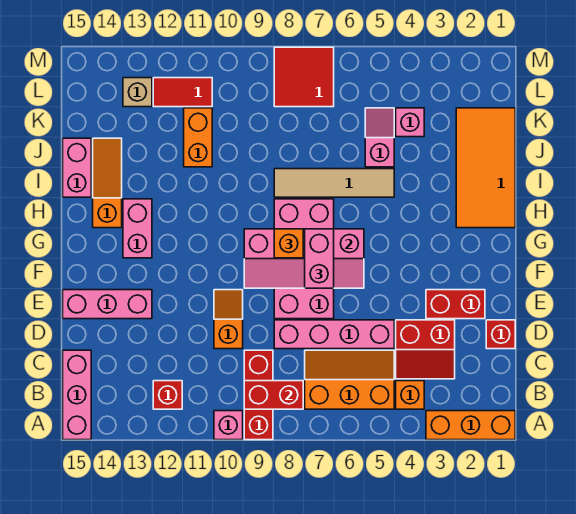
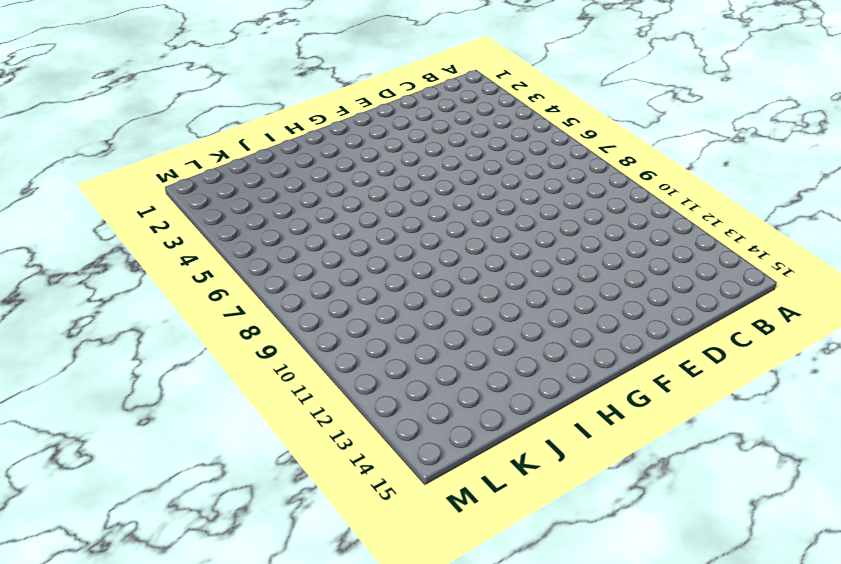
none -> orange brick A1:A3 level 1
none -> red brick A9:C9 level 1
none -> pink brick A10 level 1

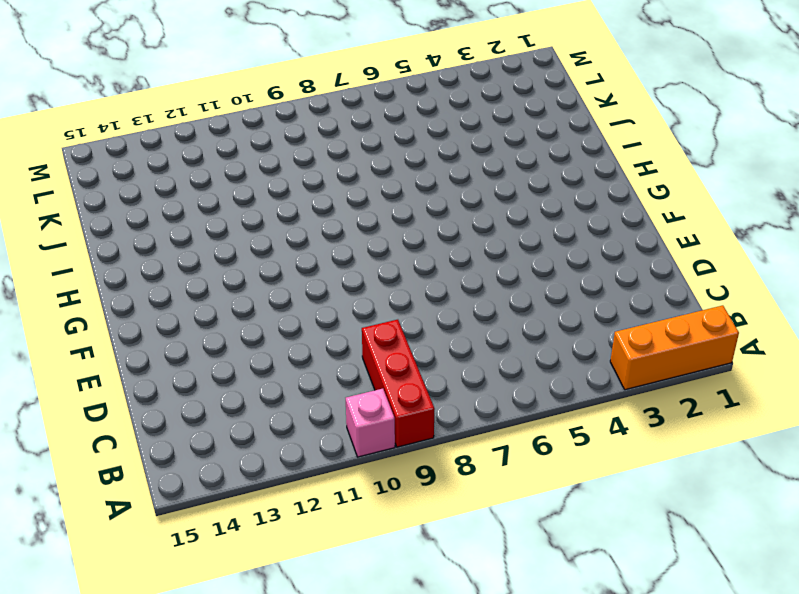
none -> pink brick A15:C15 level 1
none -> orange brick B4 level 1
none -> orange slope B5:C7 level 1 top B

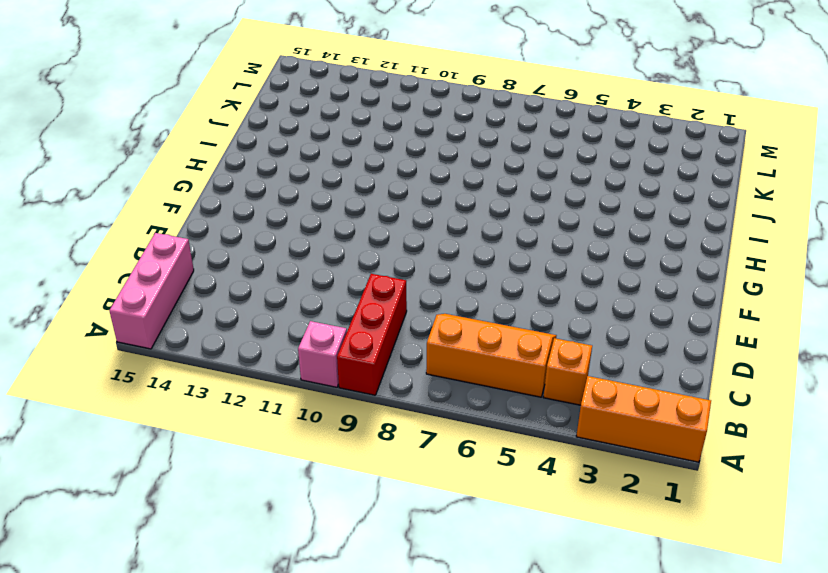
none -> red brick B12 level 1
none -> red slope C3:D4 level 1 top D
none -> red brick D1 level 1

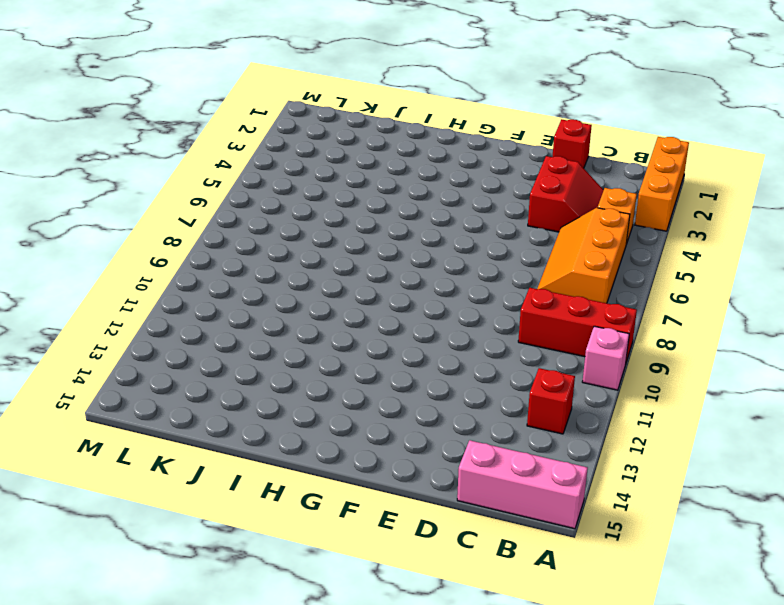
none -> pink brick D5:D8 level 1
none -> orange slope D10:E10 level 1 top D
none -> red brick E2:E3 level 1

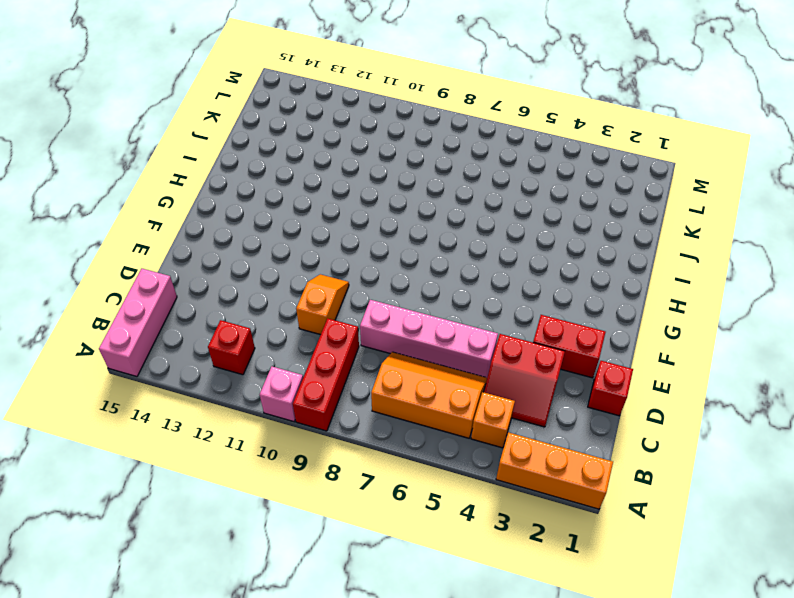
none -> pink brick E7:H8 level 1
none -> pink brick E13:E15 level 1
none -> pink brick G13:H13 level 1

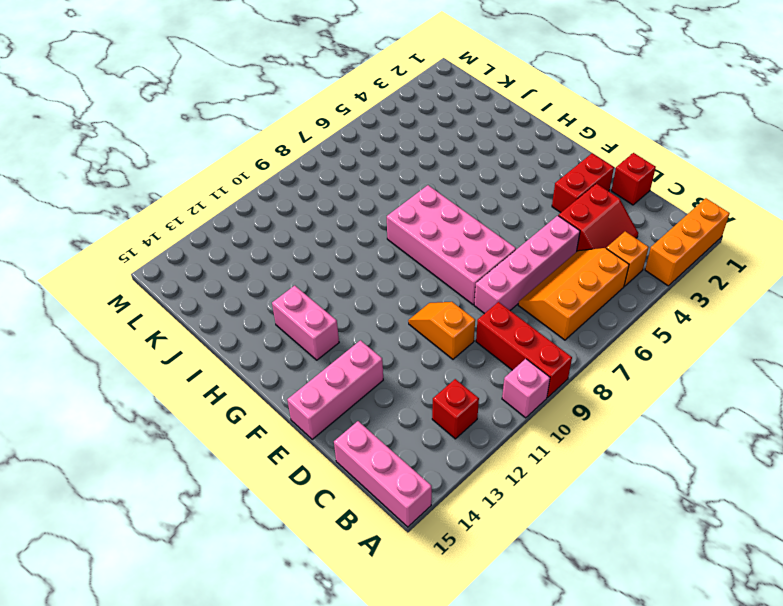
none -> orange tile H1:K2 level 1
none -> orange slope H14:J14 level 1 top H
none -> tan tile I5:I8 level 1

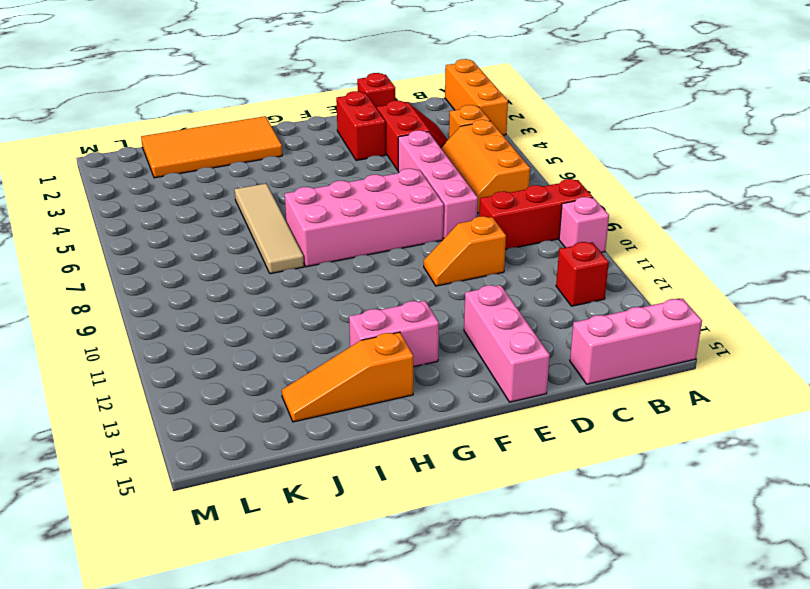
none -> pink brick I15:J15 level 1
none -> pink slope J5:K5 level 1 top J
none -> orange brick J11:K11 level 1

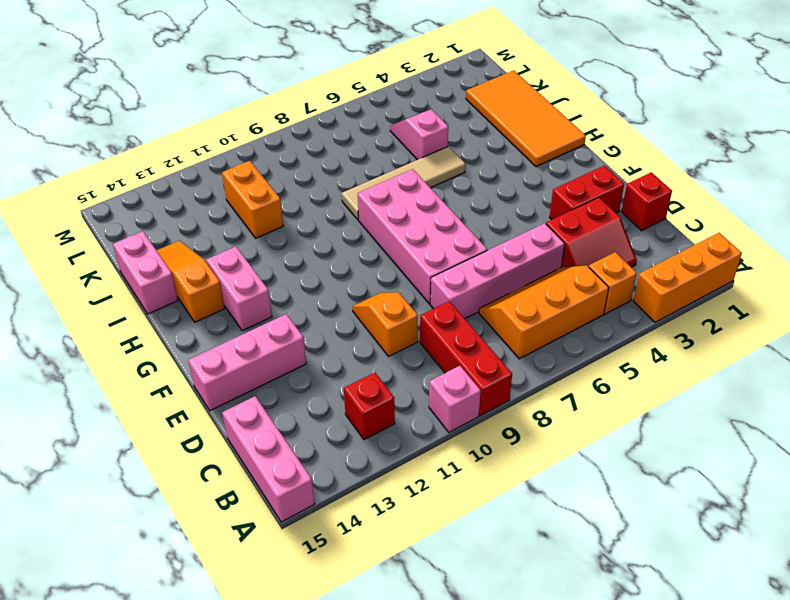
none -> pink brick K4 level 1
none -> red tile L7:M8 level 1
none -> red tile L11:L12 level 1

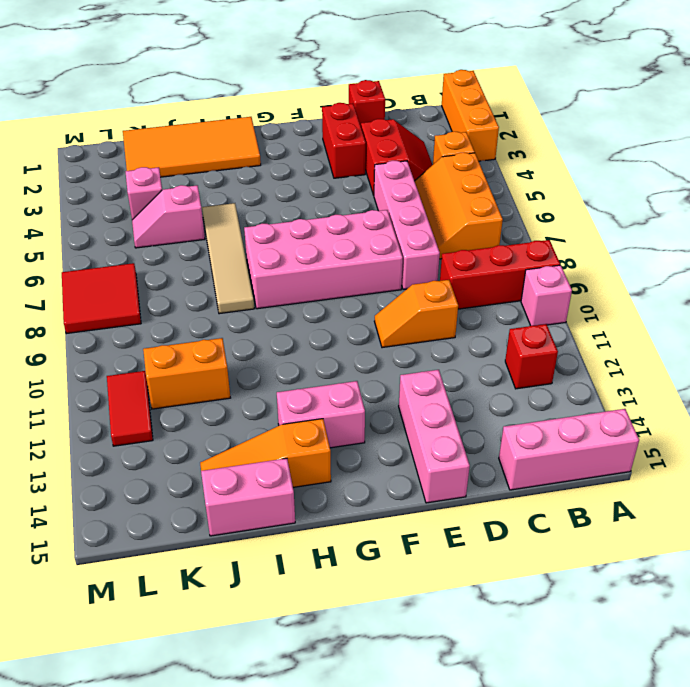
none -> tan brick L13 level 1
none -> red brick B8:B9 level 2
none -> pink slope F6:G9 level 2 top G

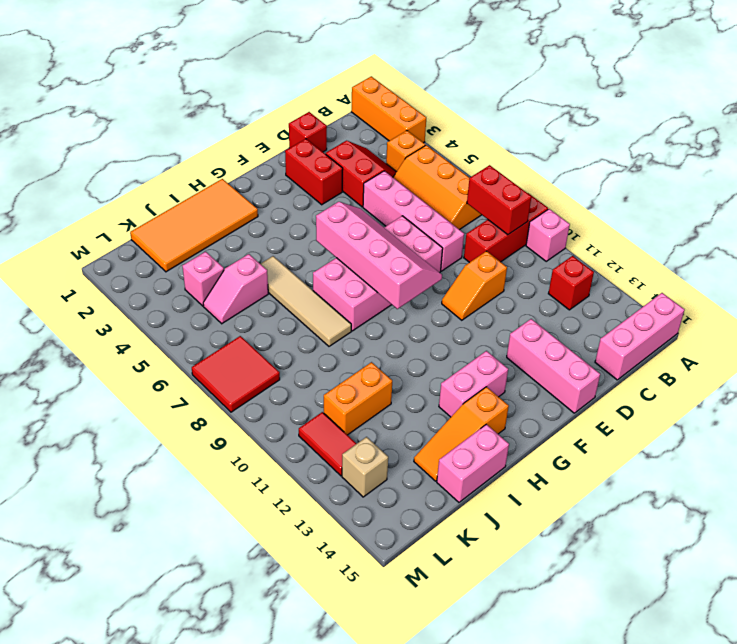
none -> pink brick F7:G7 level 3
none -> orange brick G8 level 3

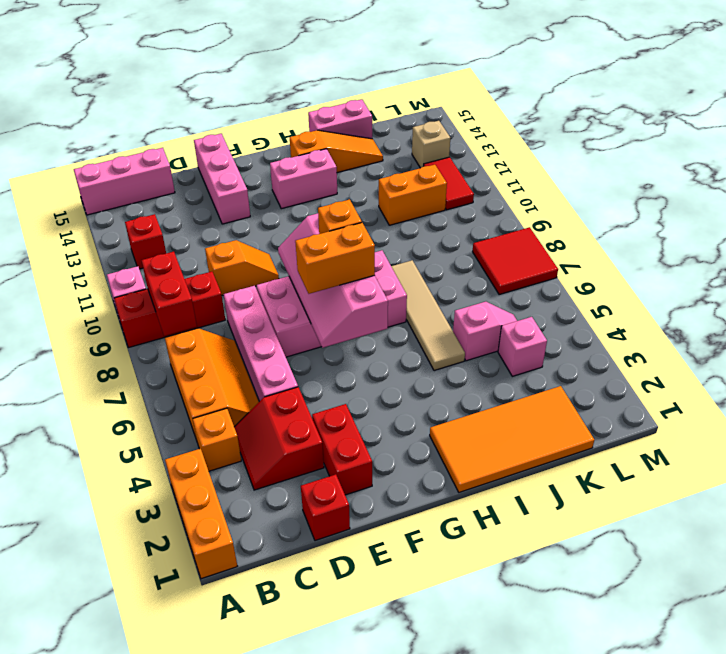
orange brick F7:G7 level 3 -> pink brick F7:G7 level 3

